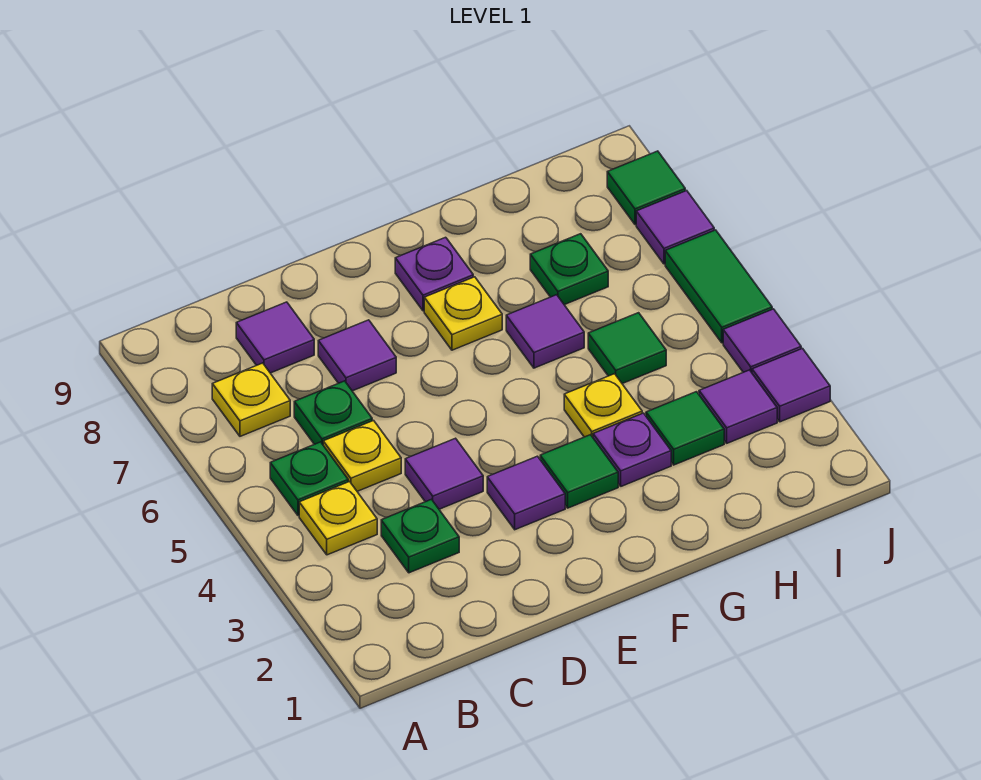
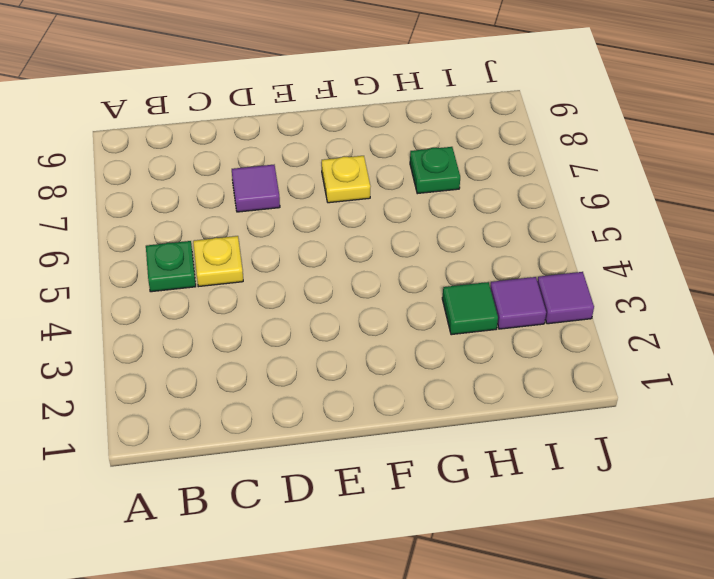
none -> yellow plate B4 level 1
none -> yellow plate B7 level 1
none -> green plate C3 level 1

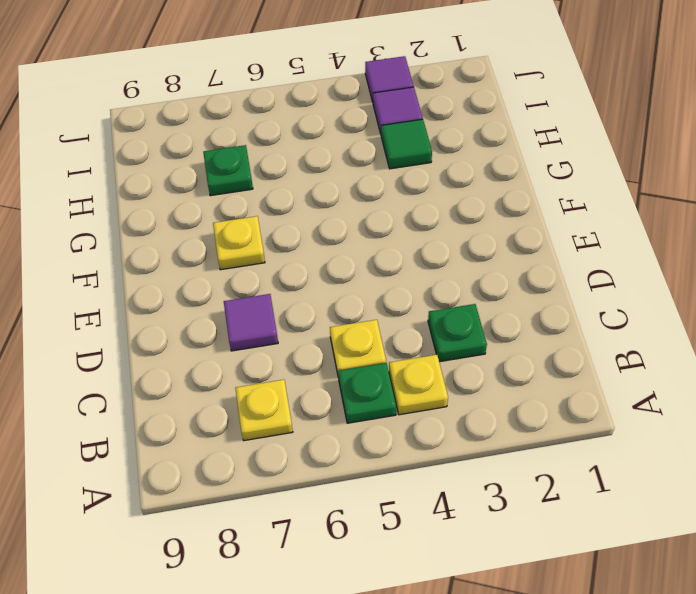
none -> green plate C6 level 1
none -> purple tile C8 level 1
none -> purple tile D4 level 1

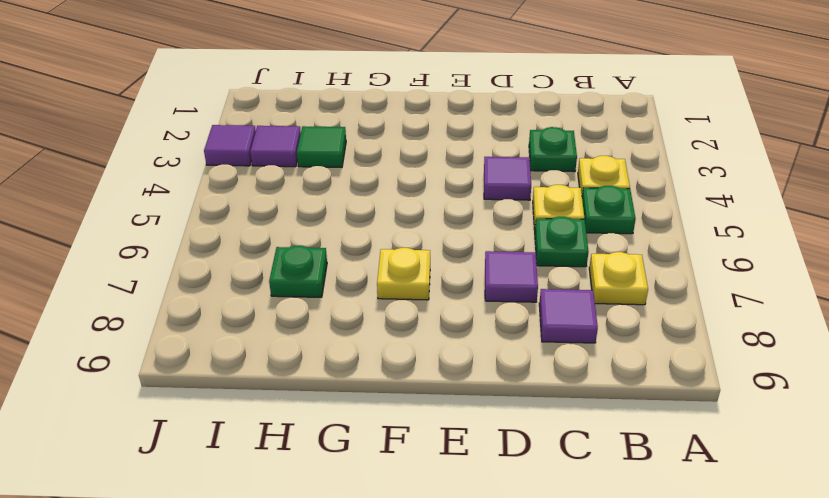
none -> purple tile E3 level 1
none -> green tile F3 level 1
none -> purple plate F8 level 1

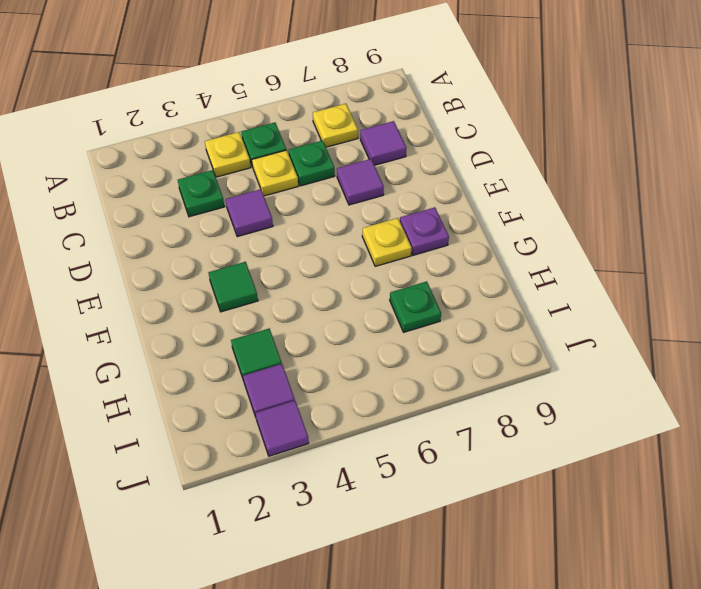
none -> purple tile E3 level 1
none -> purple plate G3 level 1
none -> yellow plate G4 level 1

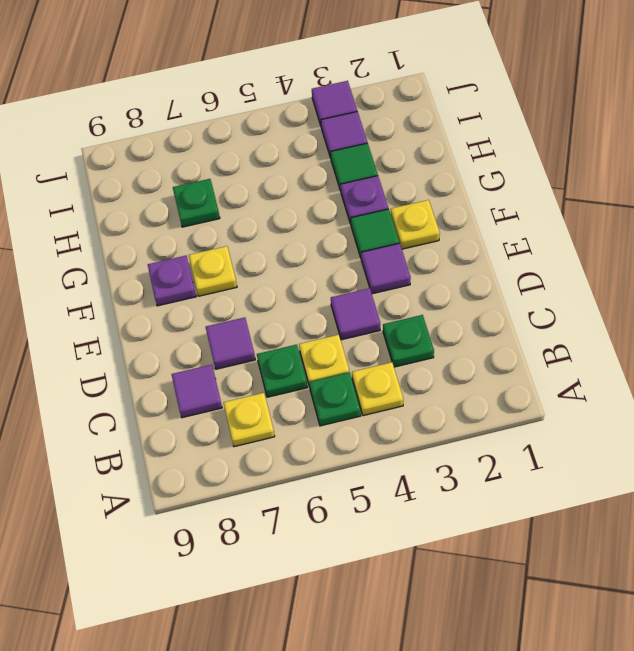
yellow plate F2 level 1 -> yellow plate G4 level 1
none -> purple tile G6 level 1
none -> green tile H5 level 1
none -> purple tile J4 level 1

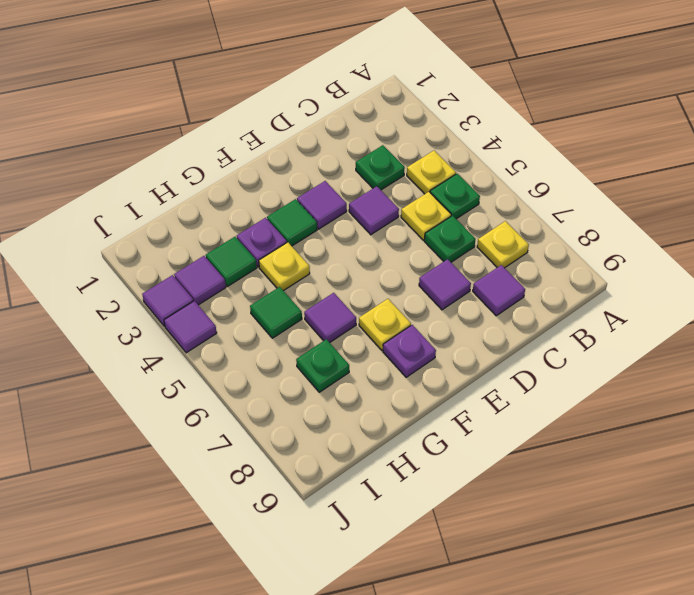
none -> green tile J5:J6 level 1
none -> purple tile J7 level 1
none -> green tile J8 level 1

